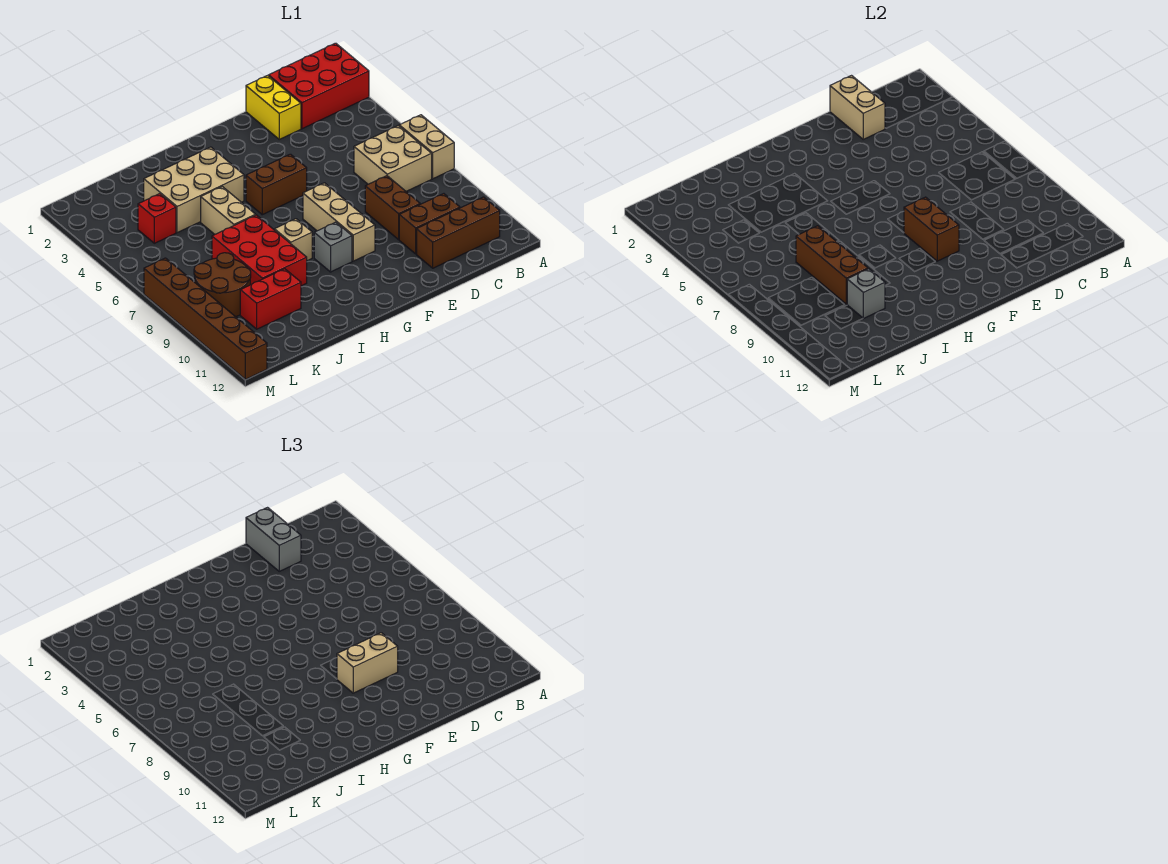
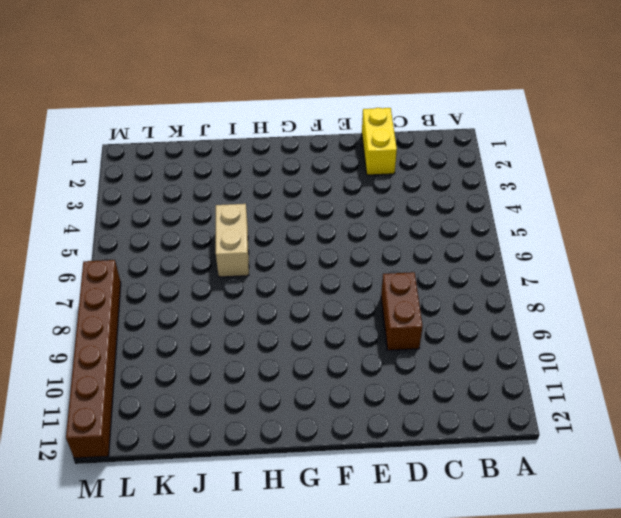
none -> red brick A1:C2 level 1
none -> tan brick A6:A7 level 1
none -> tan brick B6:C7 level 1

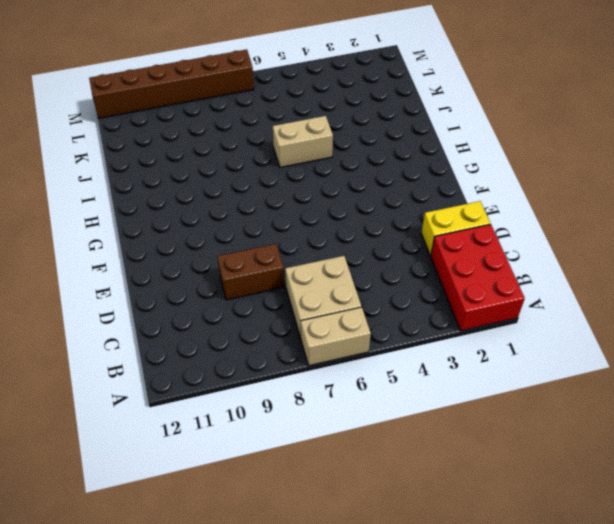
none -> brown brick B11:D11 level 1
none -> brown brick C10:D10 level 1
none -> brown brick F5:G5 level 1

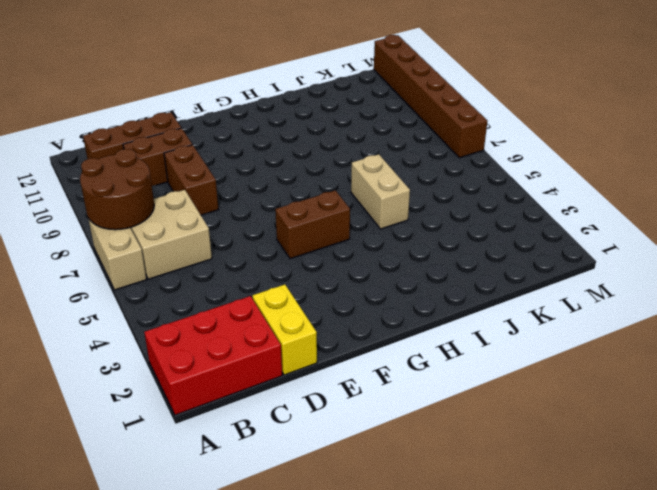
brown round brick A7:B8 level 2 -> brown round brick K8:L9 level 1
none -> tan brick F7:F9 level 1
none -> grey brick G9 level 1
none -> tan brick H3:J4 level 1

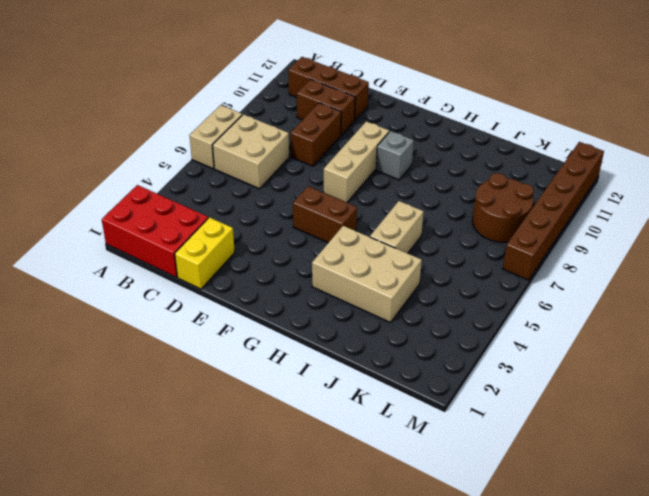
none -> tan brick H8 level 1
none -> red brick I7:J9 level 1
none -> red brick J10:K10 level 1

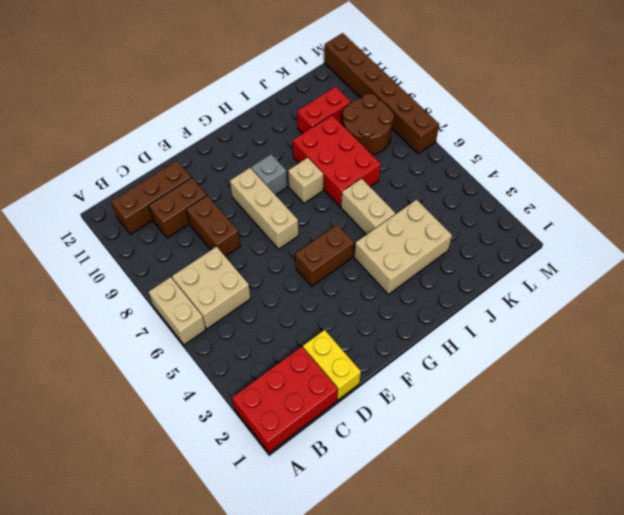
none -> red brick K4 level 1
none -> tan brick D1:D2 level 2
none -> brown brick F8:F9 level 2

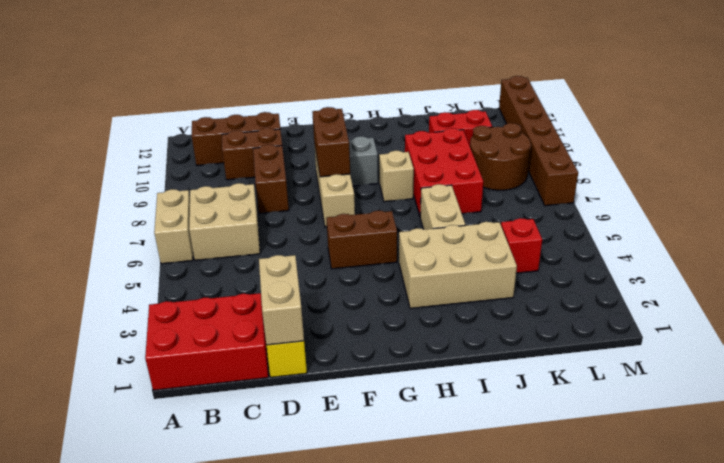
none -> brown brick J7:J9 level 2
none -> grey brick J10 level 2
none -> grey brick D1:D2 level 3

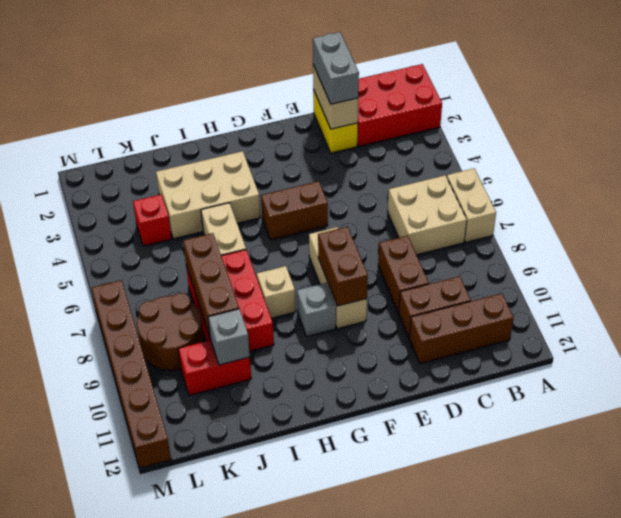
none -> tan brick E9:F9 level 3

